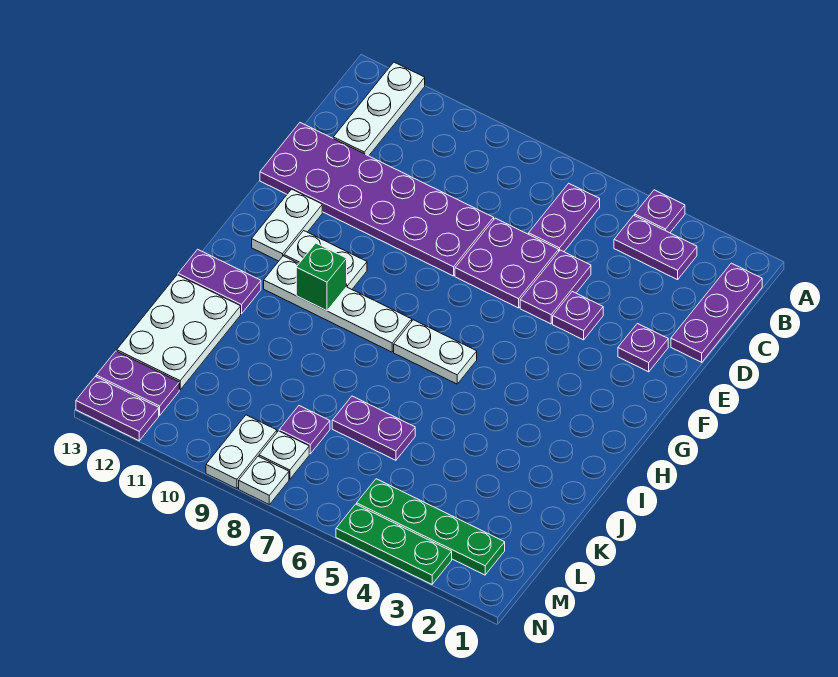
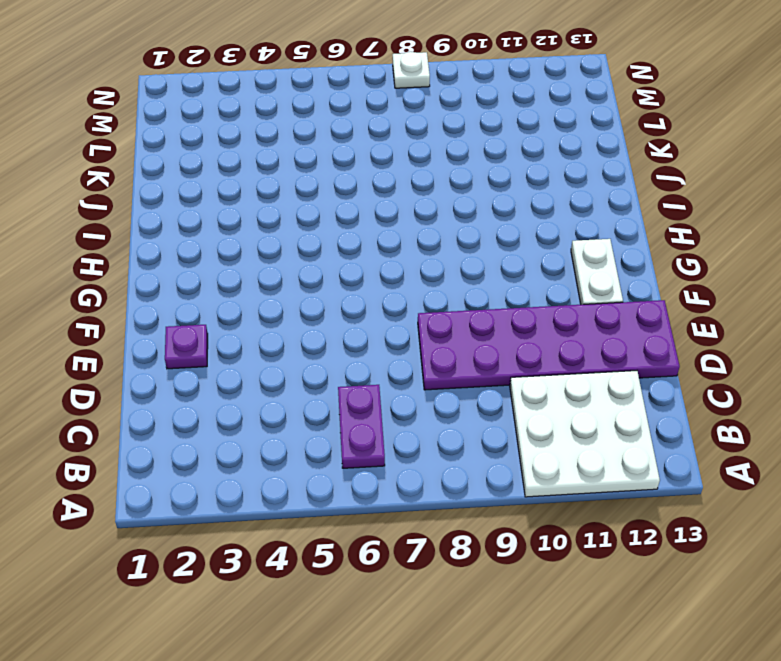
white plate A10:C12 level 1 -> white plate A12:C12 level 1
none -> purple plate A4 level 1
none -> purple plate B1:D1 level 1
none -> purple plate B3:B4 level 1

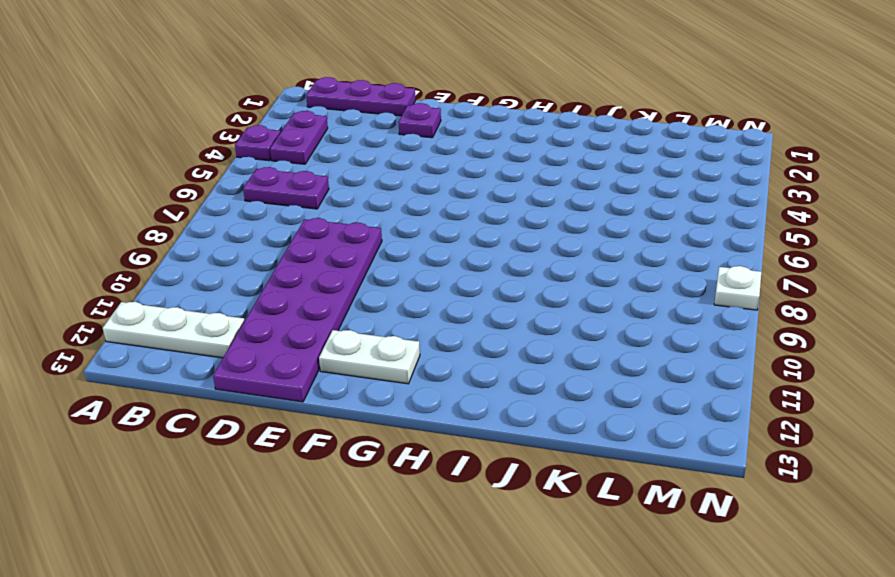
none -> purple plate D5:E5 level 1
none -> purple plate D6:E7 level 1
none -> purple plate E4 level 1

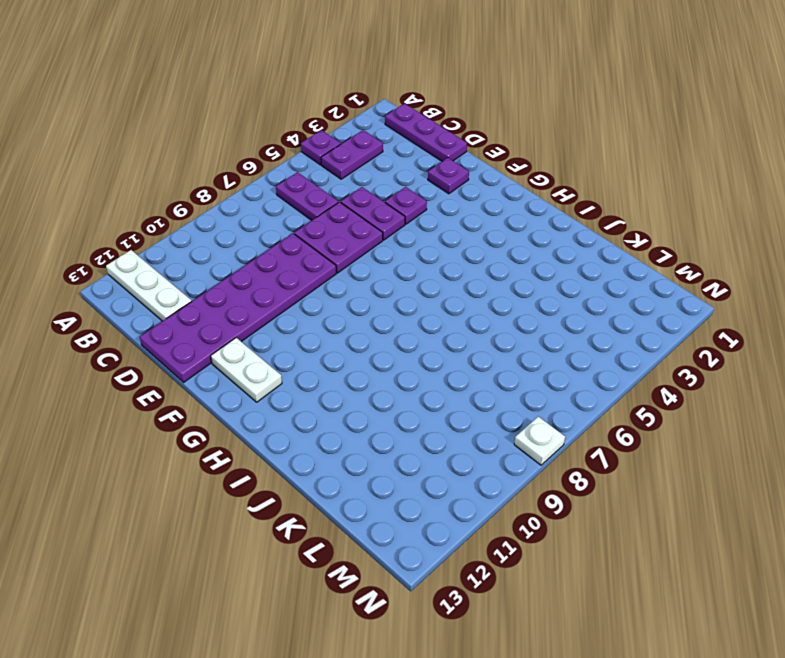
none -> white plate G10:G11 level 1
none -> white plate H6:H7 level 1
none -> white plate H8:H11 level 1

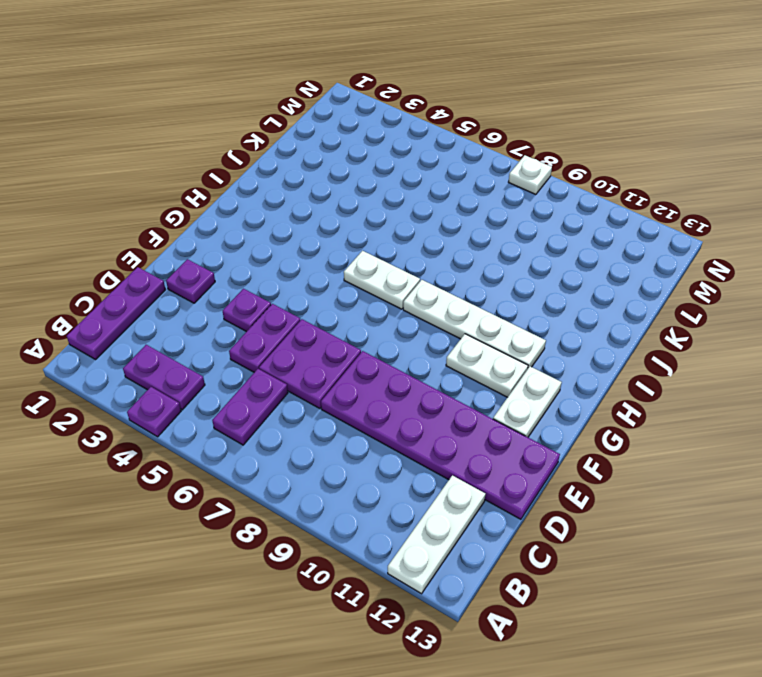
none -> purple plate I12:I13 level 1
none -> white plate J12:L13 level 1
none -> purple plate K6:K7 level 1

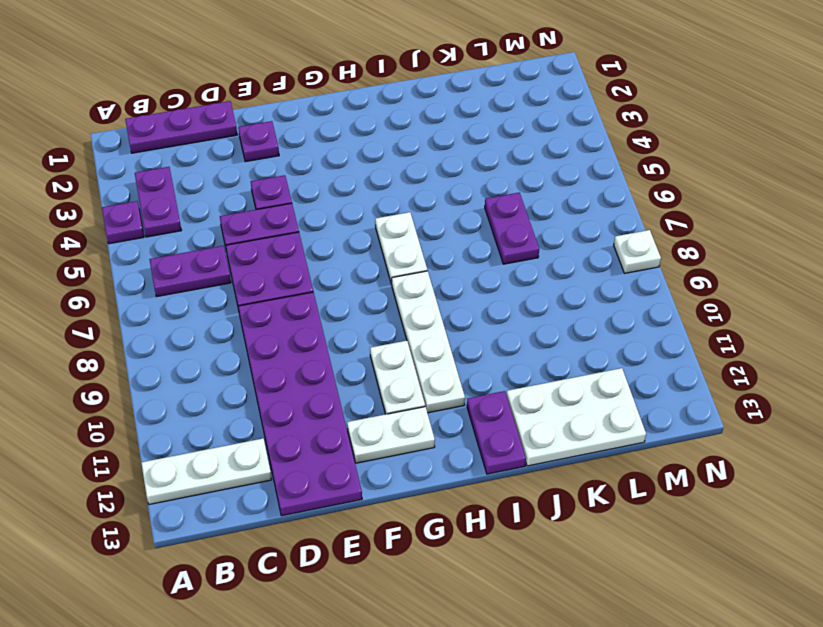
none -> purple plate L8 level 1
none -> green plate M2:M5 level 1
none -> white plate M8 level 1

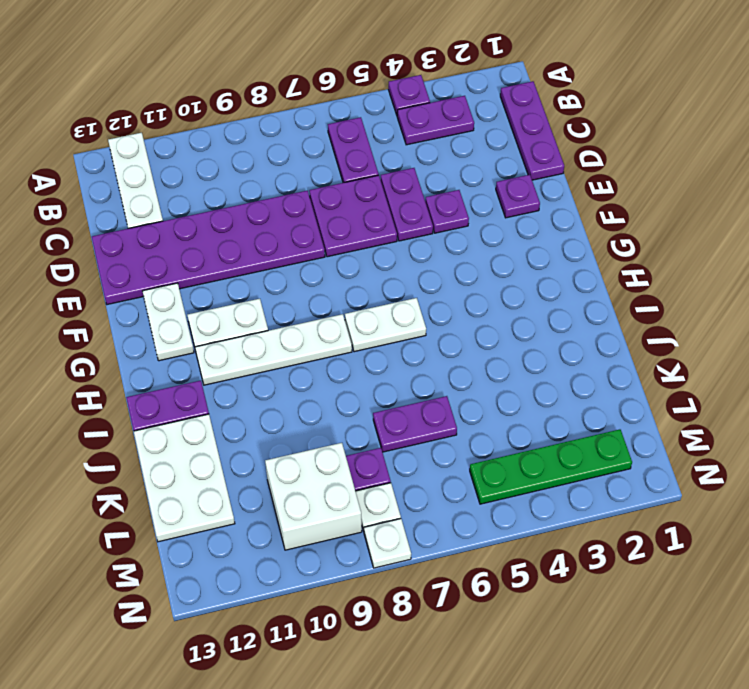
white brick L9:M10 level 1 -> white plate M9:N9 level 1
none -> purple plate M12:M13 level 1
none -> green plate N3:N5 level 1
none -> purple plate N12:N13 level 1

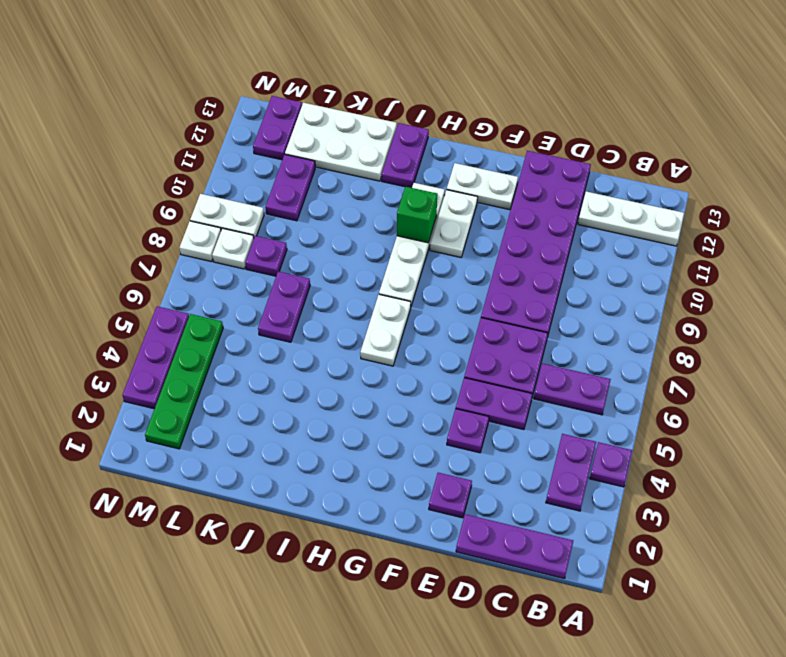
purple plate L10:L11 level 1 -> purple plate N12:N13 level 1
purple plate N3:N5 level 1 -> green plate N3:N5 level 1

